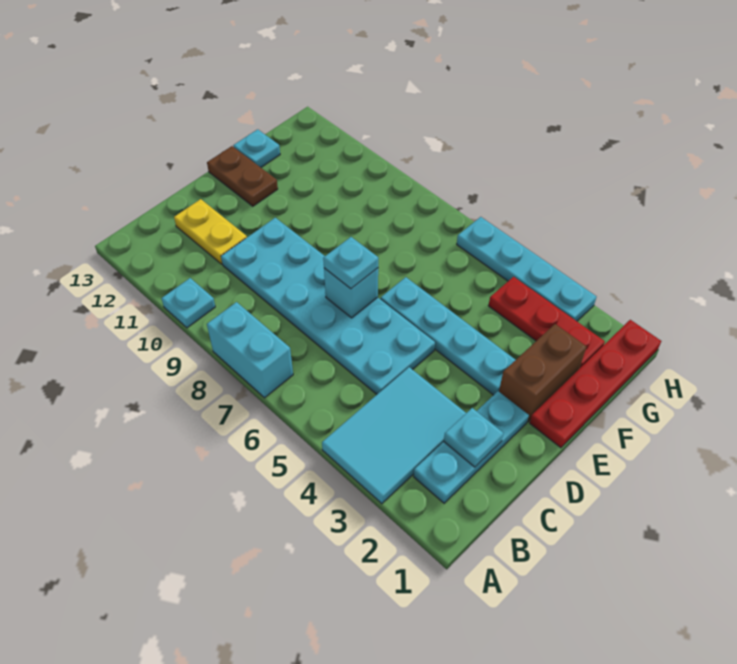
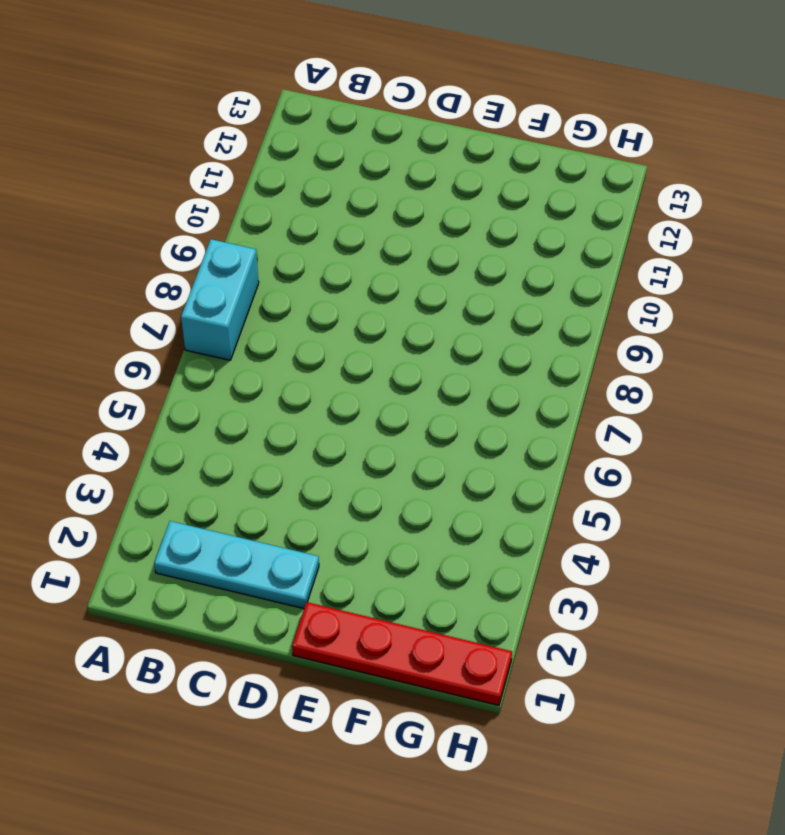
none -> cyan tile A3:C4 level 1
none -> cyan plate A10 level 1
none -> cyan plate C5:D10 level 1

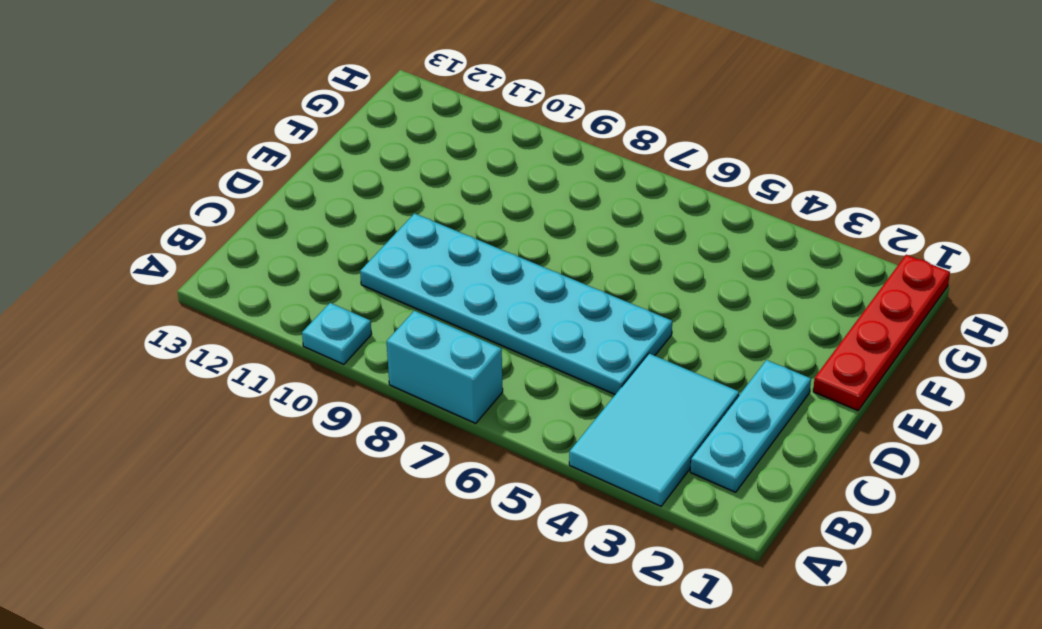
none -> yellow plate C11:C12 level 1
none -> brown brick E2:F2 level 1
none -> cyan plate E3:E6 level 1

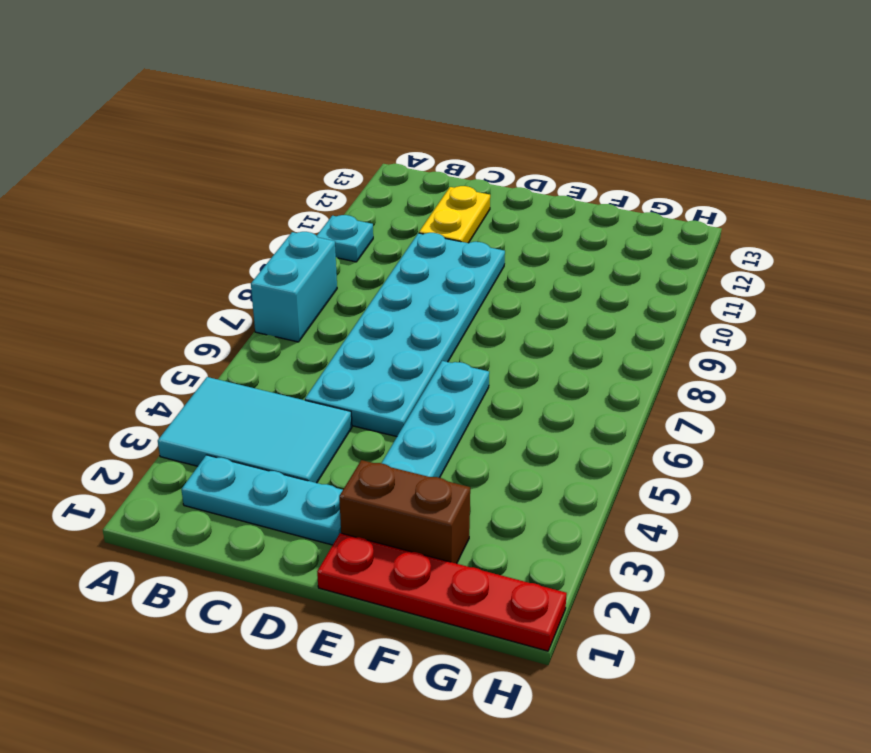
none -> brown plate E12:E13 level 1
none -> cyan plate F13 level 1
none -> red plate G2:G4 level 1

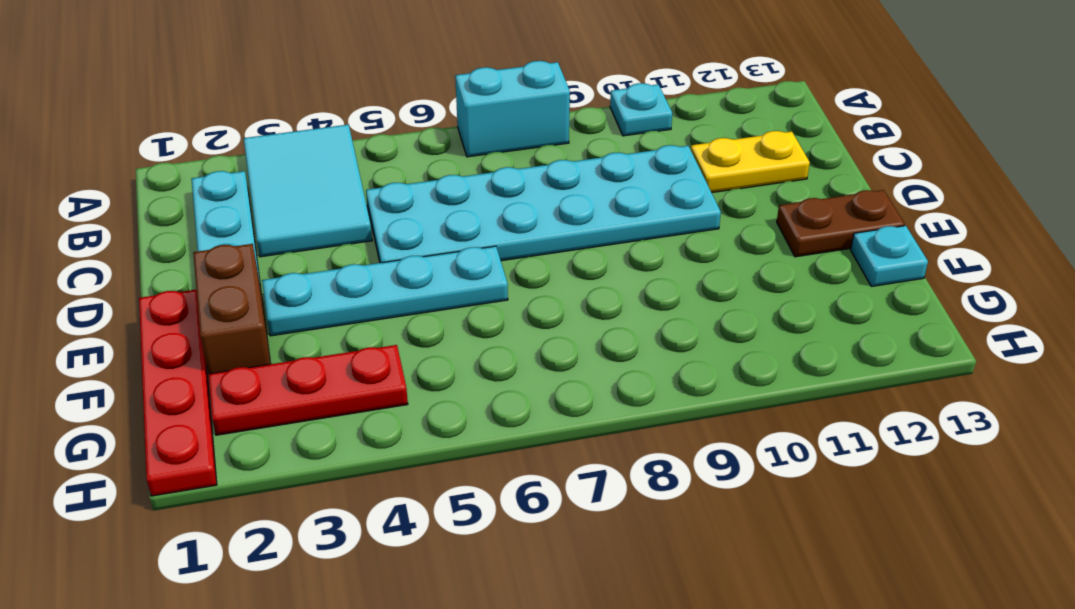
none -> cyan plate H3:H6 level 1
none -> cyan plate C2 level 2
none -> cyan brick D7 level 2

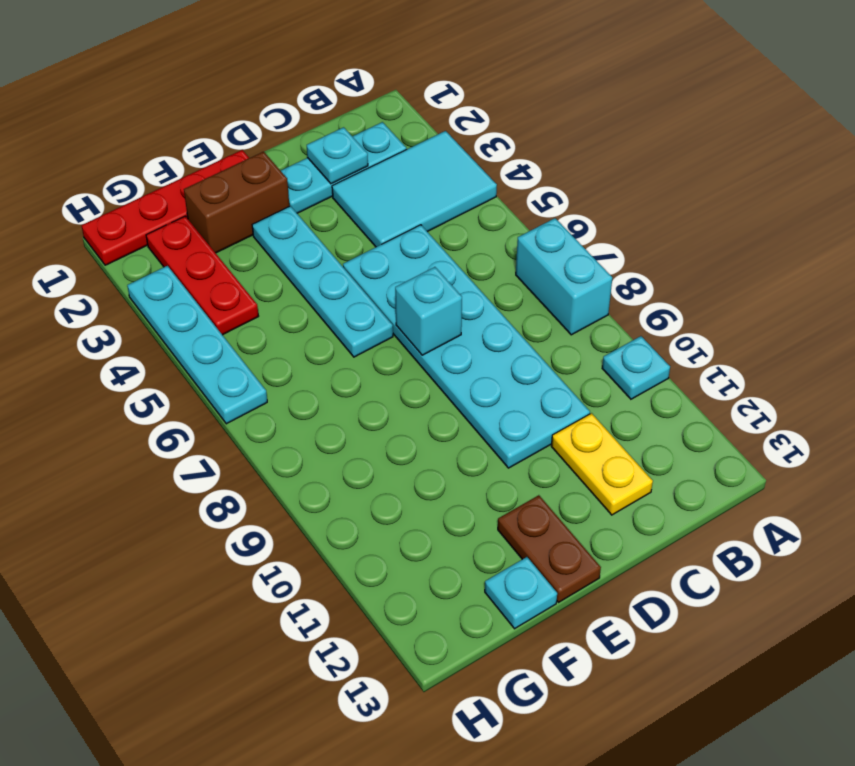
none -> cyan plate D7 level 3

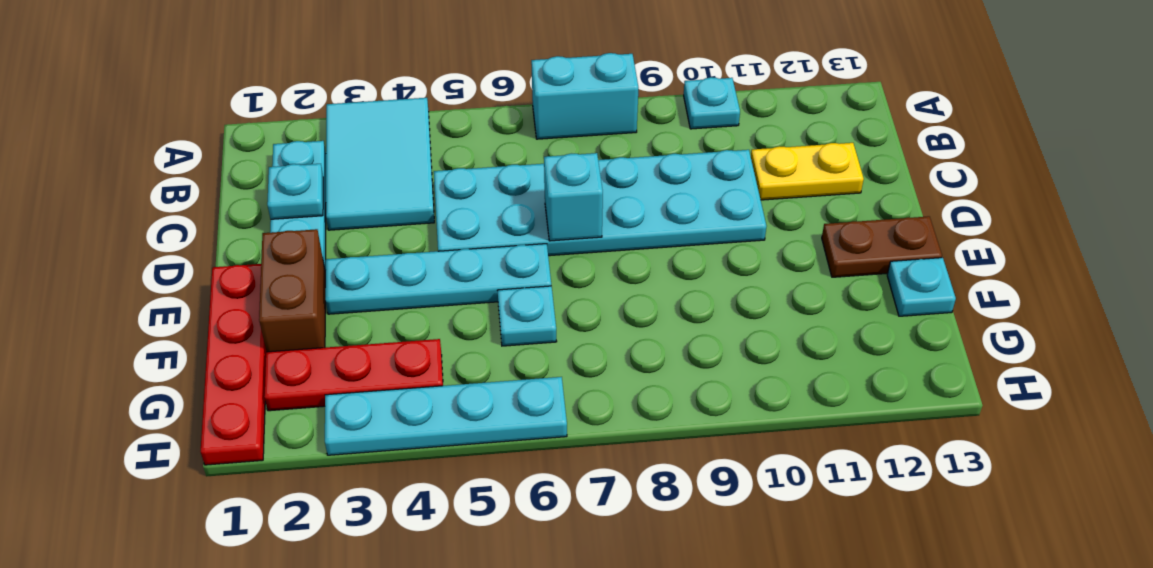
cyan plate F6 level 1 -> cyan plate D7 level 3

